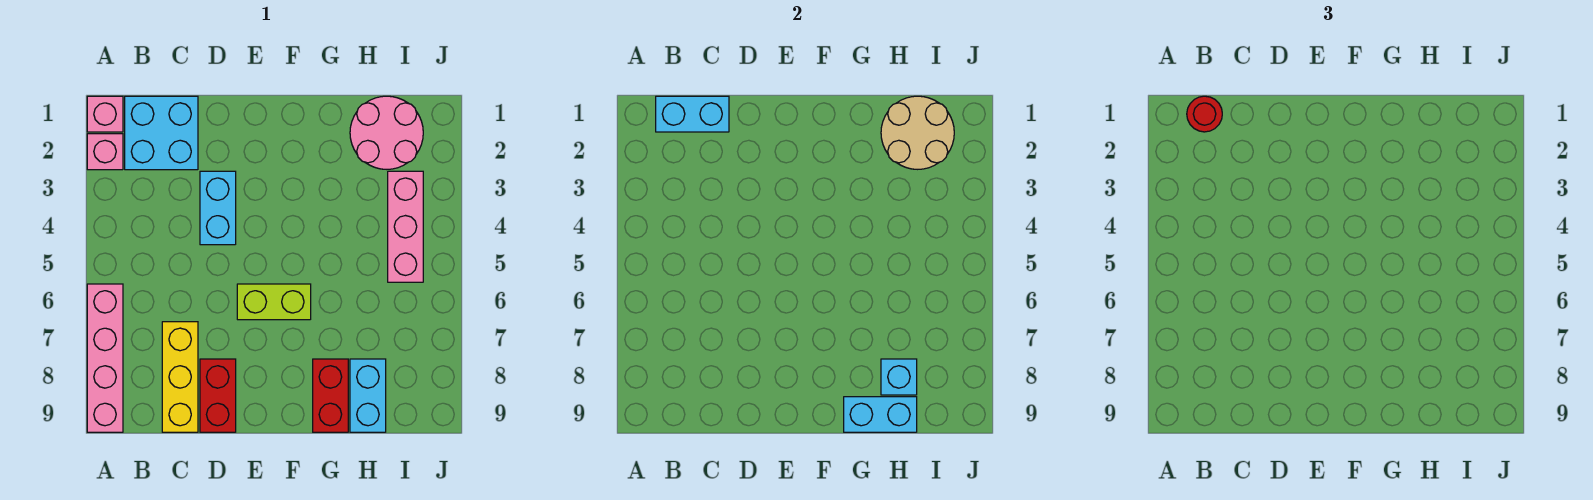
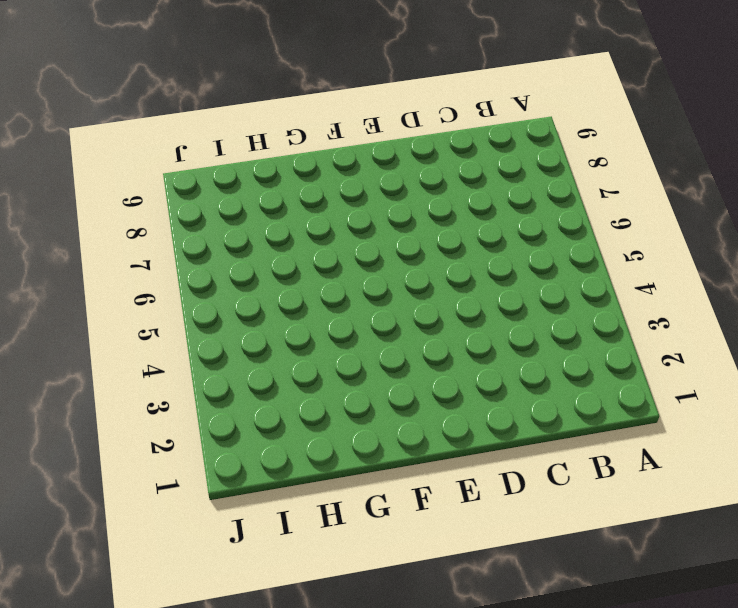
none -> pink brick A1 level 1
none -> pink brick A2 level 1
none -> pink brick A6:A9 level 1

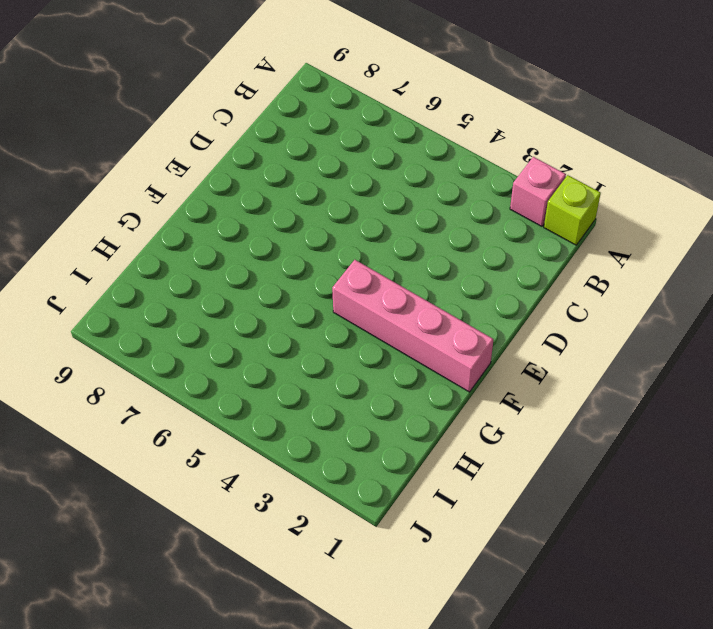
lime brick A1 level 1 -> pink brick A1 level 1
pink brick F1:F4 level 1 -> pink brick A6:A9 level 1
none -> cyan brick B1:C2 level 1
none -> yellow brick C7:C9 level 1
none -> cyan brick D3:D4 level 1

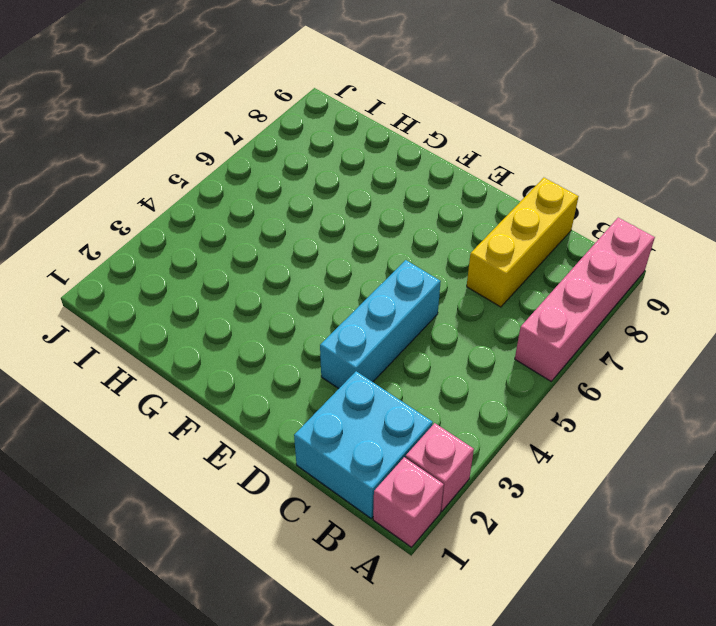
cyan brick D3:D5 level 1 -> cyan brick D3:D4 level 1
none -> red brick D8:D9 level 1
none -> lime brick E6:F6 level 1
none -> red brick G8:G9 level 1

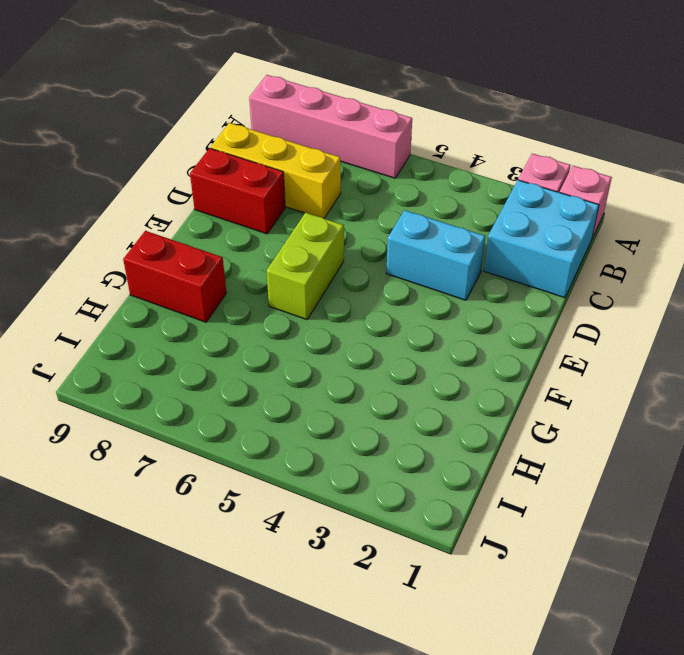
none -> pink round brick H1:I2 level 1
none -> cyan brick H8:H9 level 1
none -> pink brick I3:I5 level 1

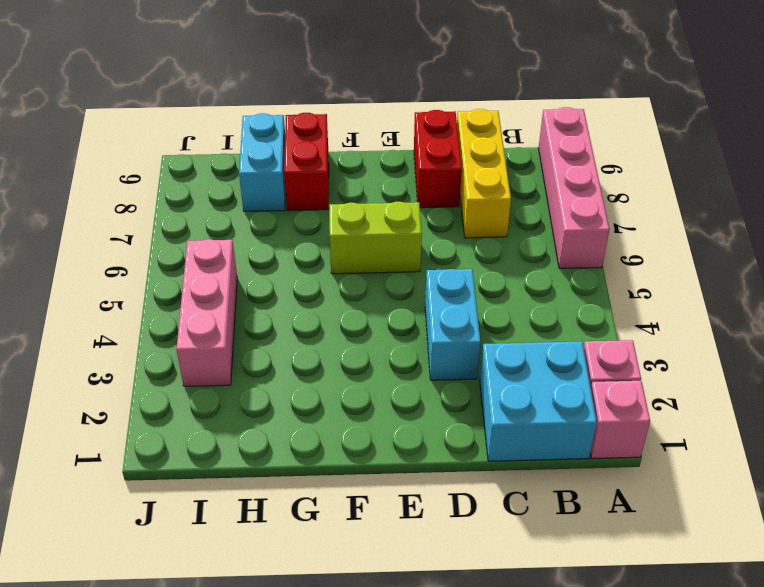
none -> pink round brick H1:I2 level 1
none -> cyan brick B1:C1 level 2
none -> cyan brick G9:H9 level 2

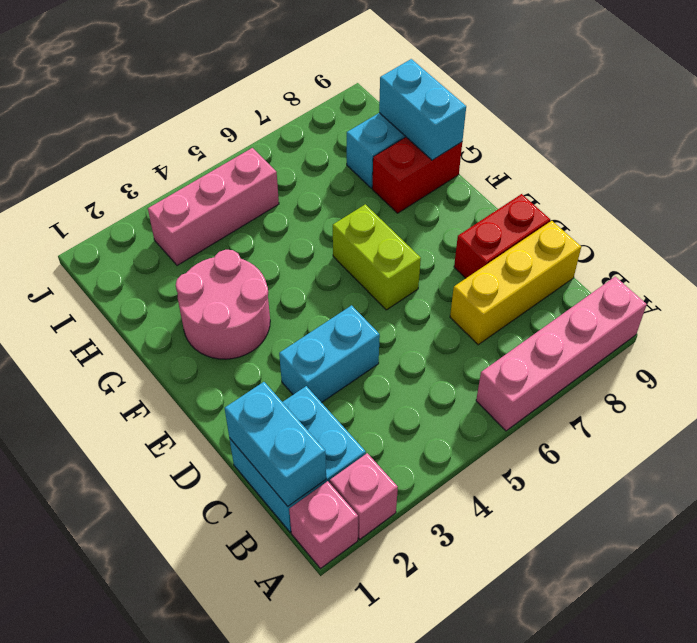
pink round brick F2:G3 level 1 -> pink round brick H1:I2 level 1
none -> tan round brick H1:I2 level 2
none -> cyan brick H8 level 2
none -> red round brick B1 level 3

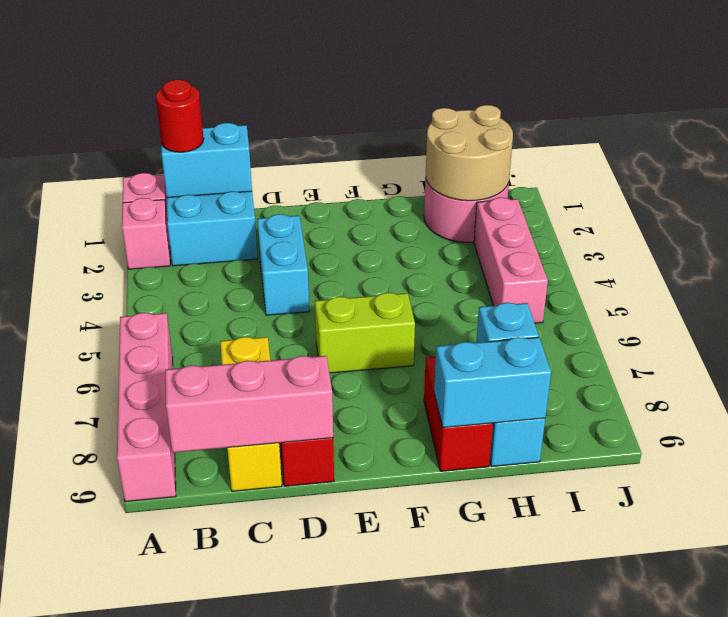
pink brick B9:D9 level 2 -> none

